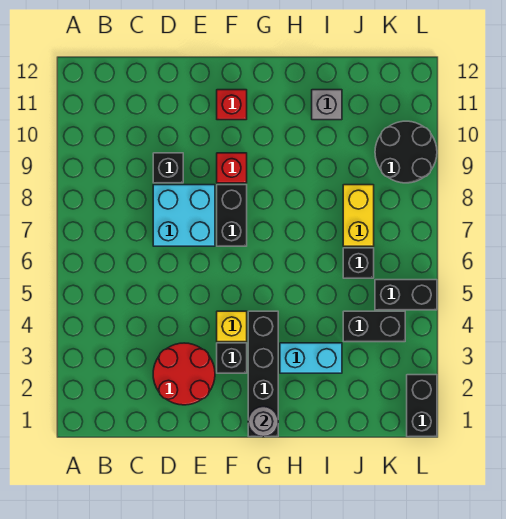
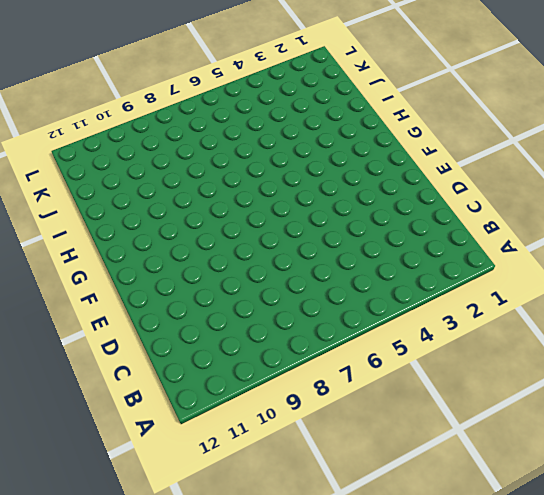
none -> red round brick D2:E3 level 1
none -> cyan brick D7:E8 level 1
none -> black brick D9 level 1

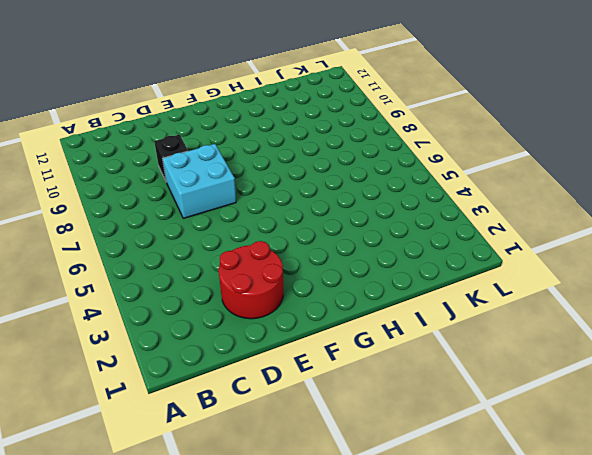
none -> black brick F3 level 1
none -> yellow brick F4 level 1
none -> black brick F7:F8 level 1

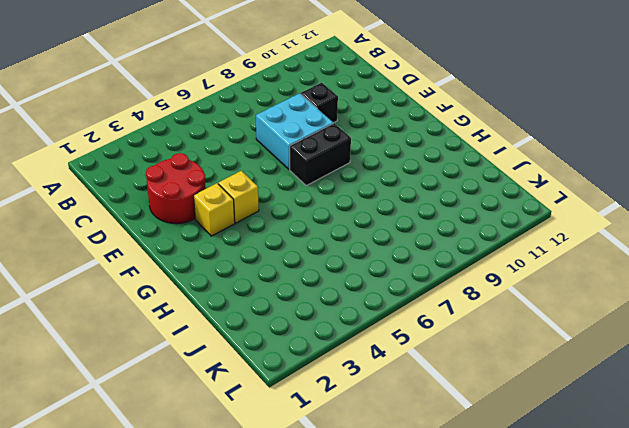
yellow brick F3 level 1 -> black brick F3 level 1
none -> red brick F9 level 1
none -> red brick F11 level 1
none -> black brick G1:G4 level 1

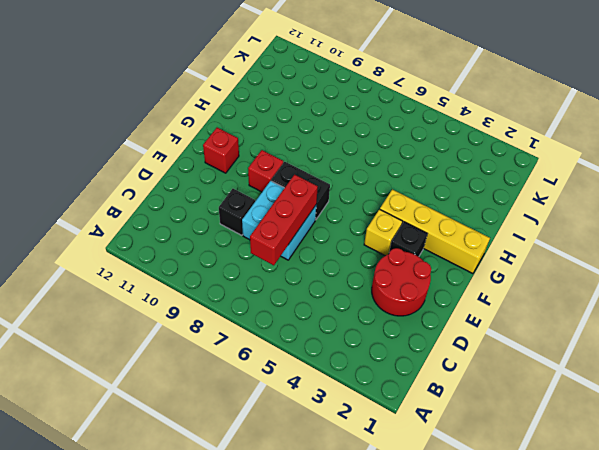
red brick C7:E7 level 2 -> none
yellow brick G1:G4 level 1 -> black brick G1:G4 level 1
none -> cyan brick H3:I3 level 1
none -> grey brick I11 level 1
none -> black brick J4:K4 level 1

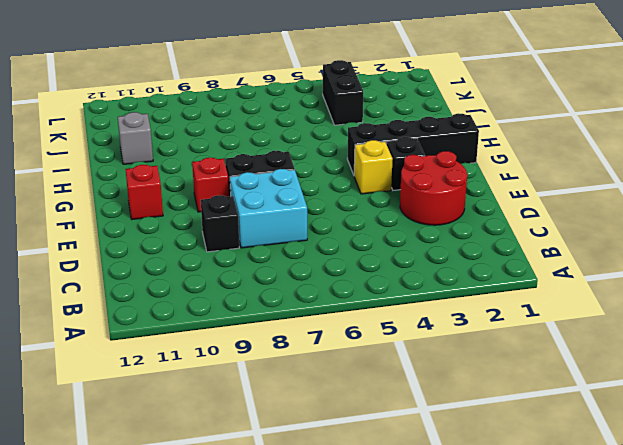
none -> cyan brick H3:I3 level 1
none -> black brick J6 level 1
none -> yellow brick J7:J8 level 1

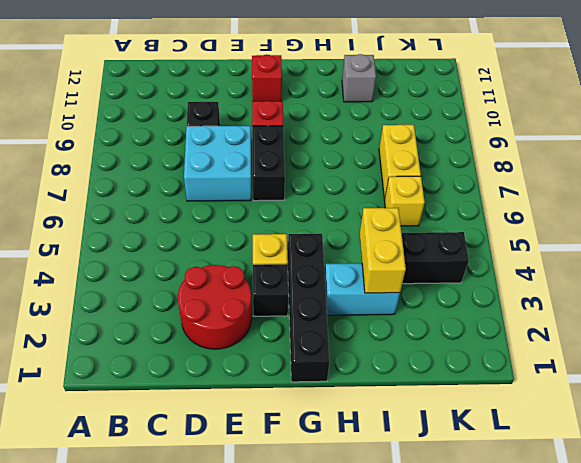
yellow brick I3:I4 level 2 -> none
yellow brick J6 level 1 -> black brick J6 level 1
none -> black brick K5:L5 level 1
none -> black round brick K9:L10 level 1
none -> black brick L1:L2 level 1

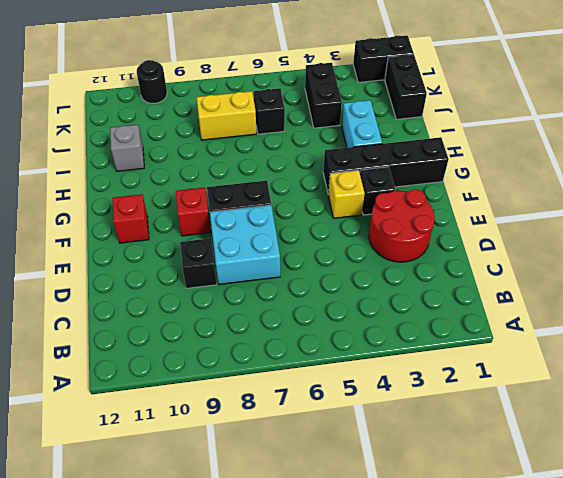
black brick J1:K1 level 1 -> black brick K5:L5 level 1
black round brick L10 level 1 -> black round brick K9:L10 level 1
none -> grey round brick G1 level 2

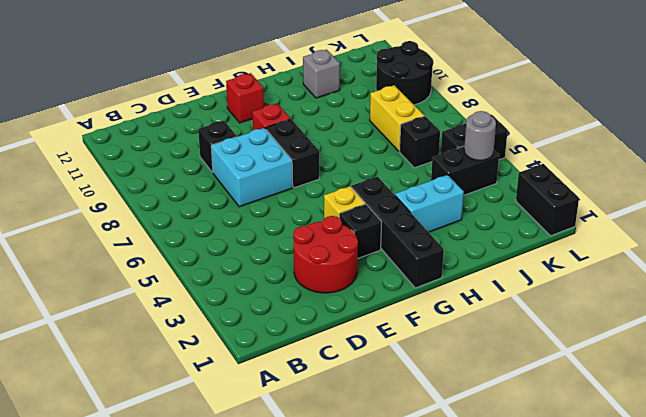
grey round brick K4 level 2 -> grey round brick G1 level 2

